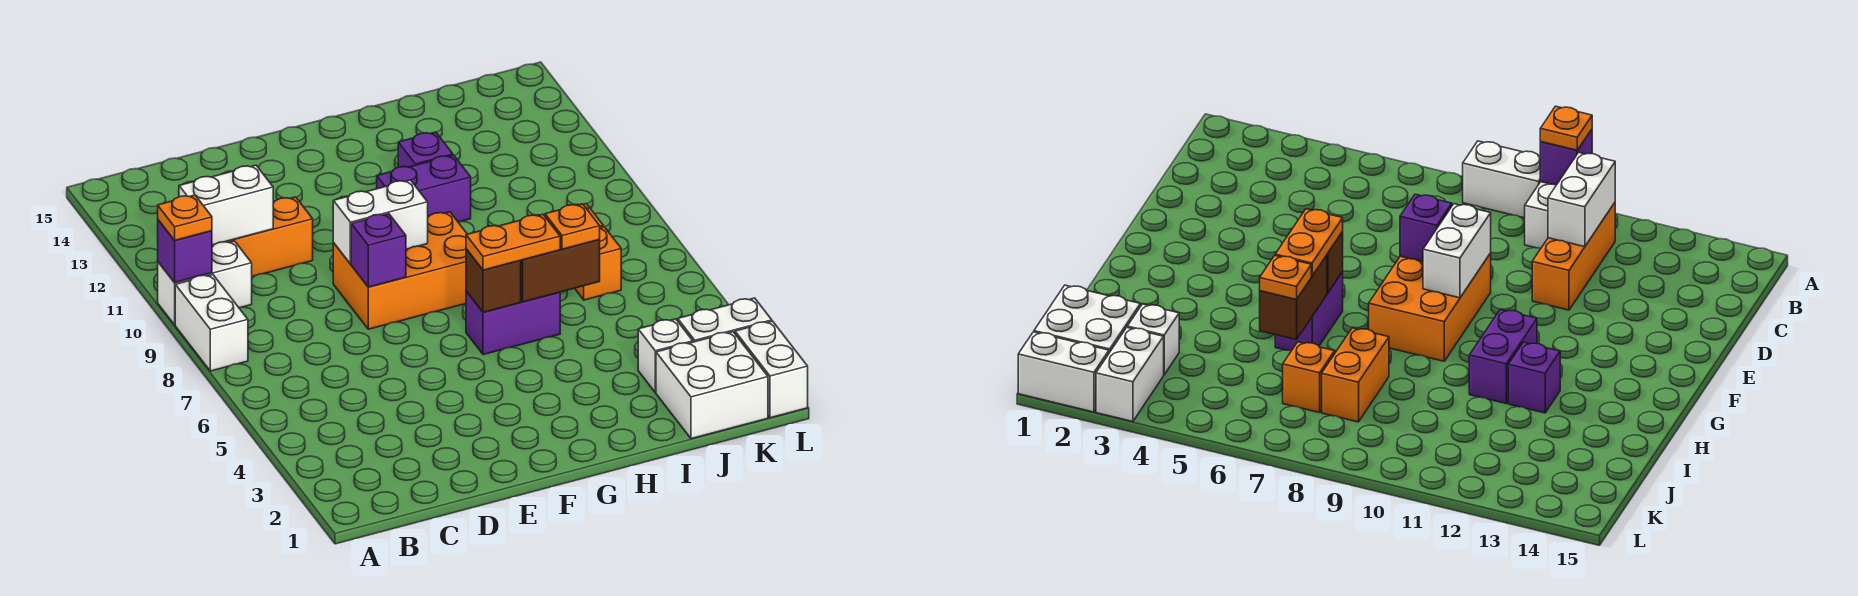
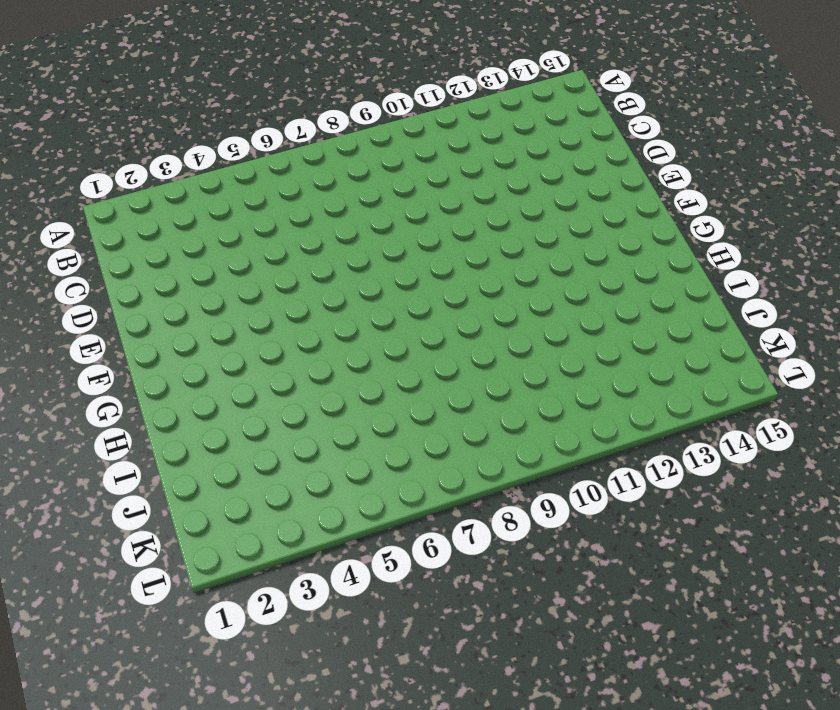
none -> white brick A8:A9 level 1
none -> white brick A10:B10 level 1
none -> orange brick B11:D11 level 1

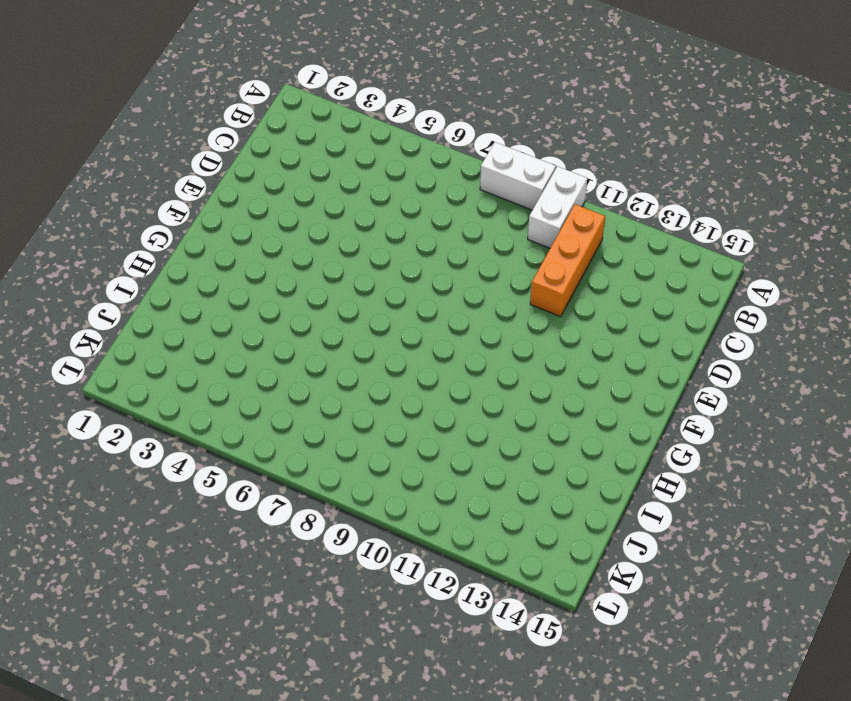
none -> orange brick E8:G9 level 1
none -> purple brick G6:H6 level 1
none -> purple brick G11:H11 level 1

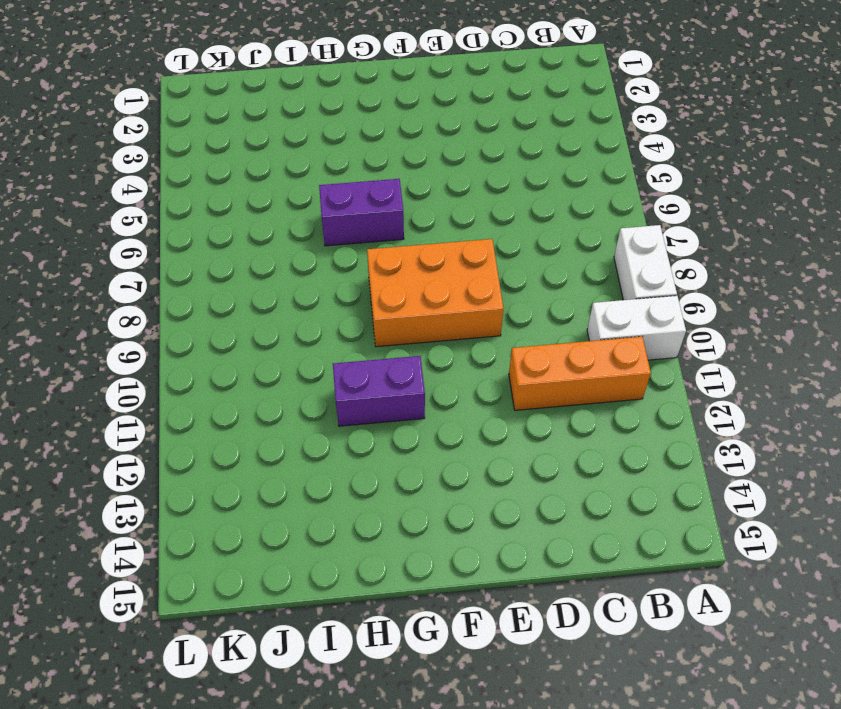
none -> purple brick H12 level 1
none -> orange brick I8:J8 level 1
none -> white brick J1:K2 level 1

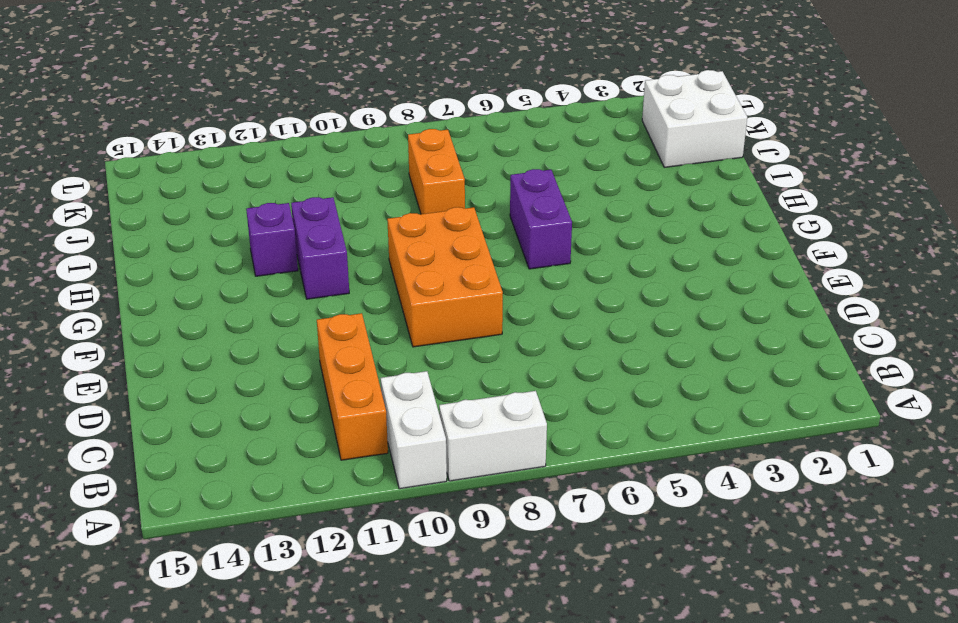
none -> white brick J3 level 1
none -> orange brick J7 level 1
none -> white brick K3:L3 level 1

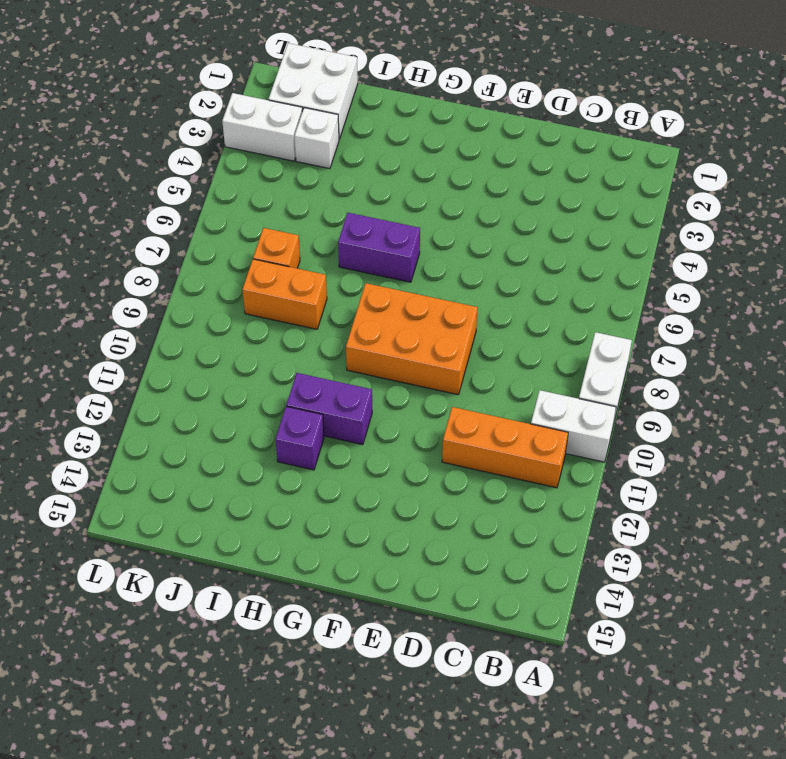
none -> white brick L1:L2 level 1
none -> purple brick A10 level 2
none -> white brick B11:C11 level 2

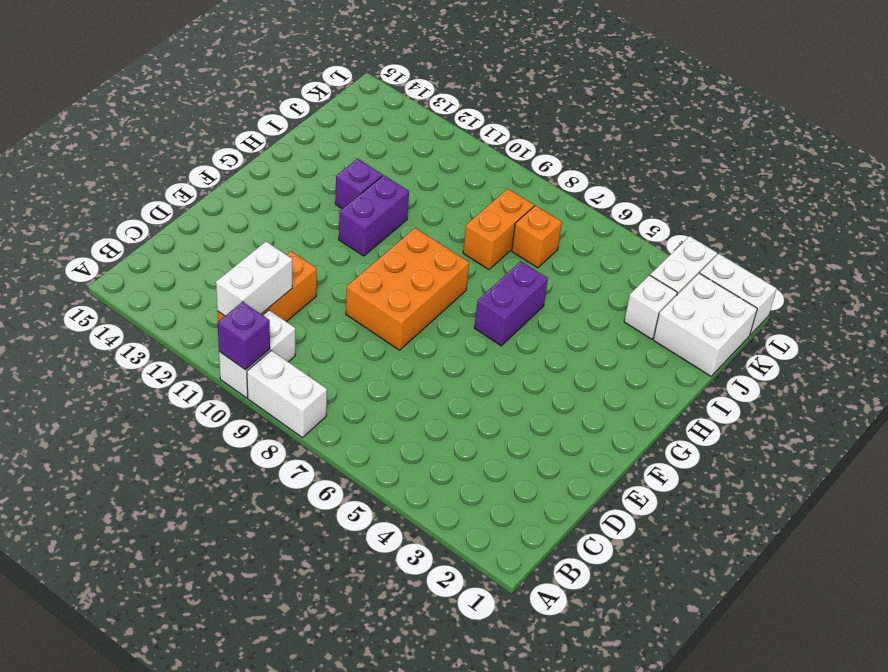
none -> purple brick E8 level 2
none -> white brick E9:F9 level 2
none -> brown brick G6 level 2

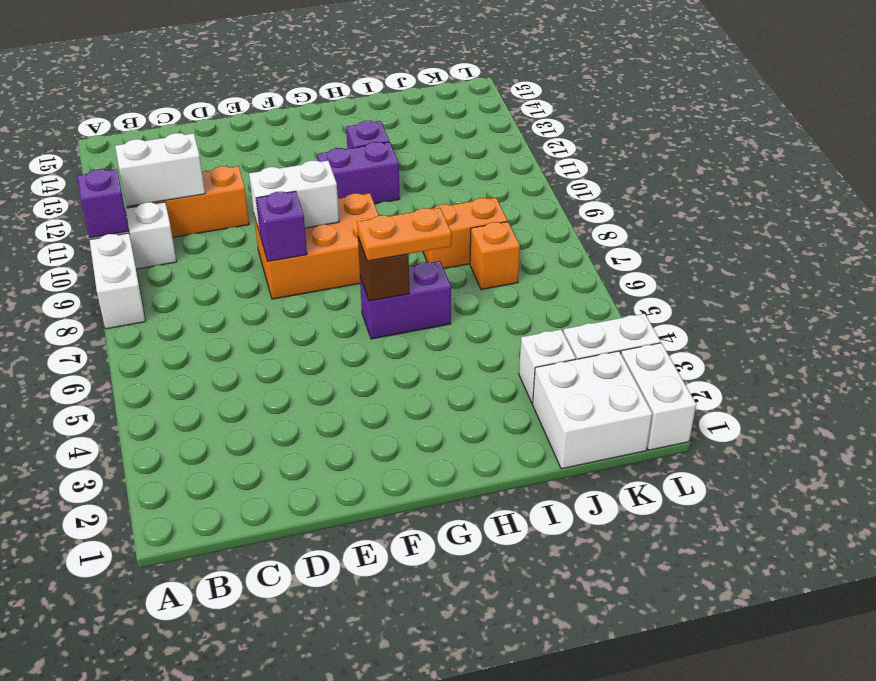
none -> brown brick H6:I6 level 2
none -> orange plate A10 level 3
none -> orange plate I6 level 3

